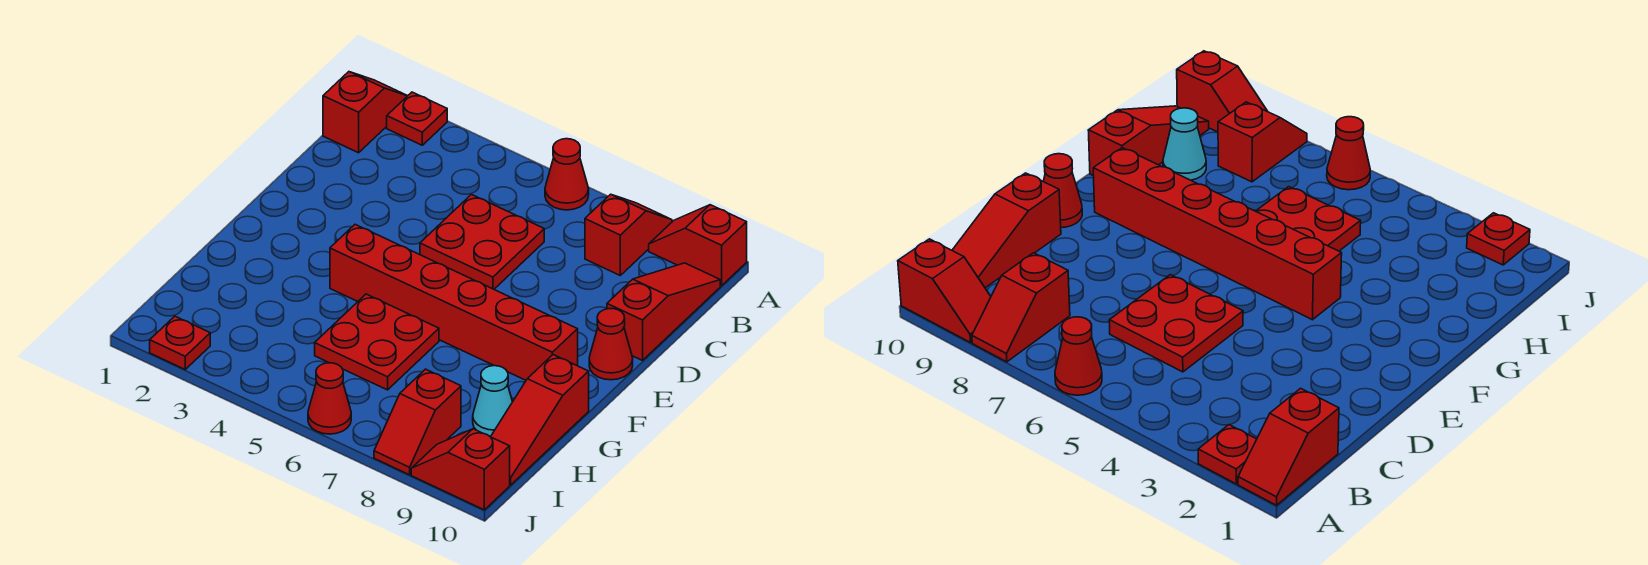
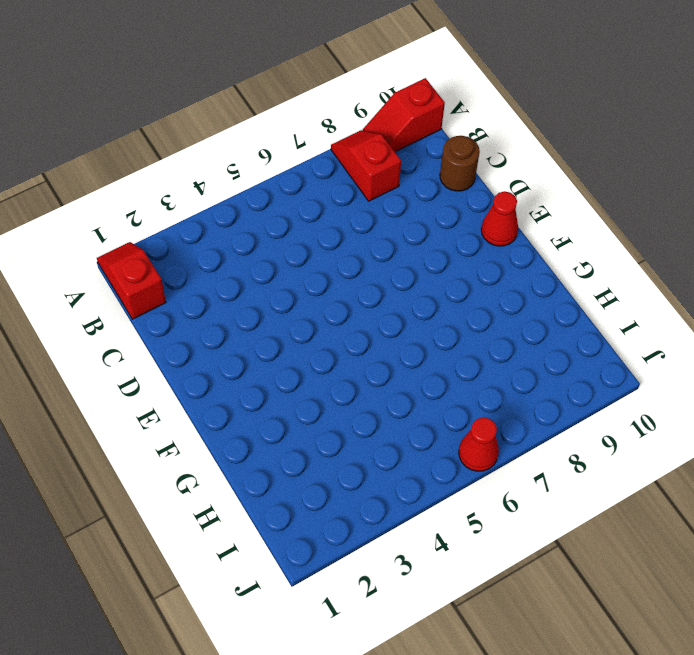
brown round brick C10 level 1 -> red slope B10:D10 level 1 top D
none -> red plate A2 level 1
none -> red cone A6 level 1
none -> red plate C5:D6 level 1

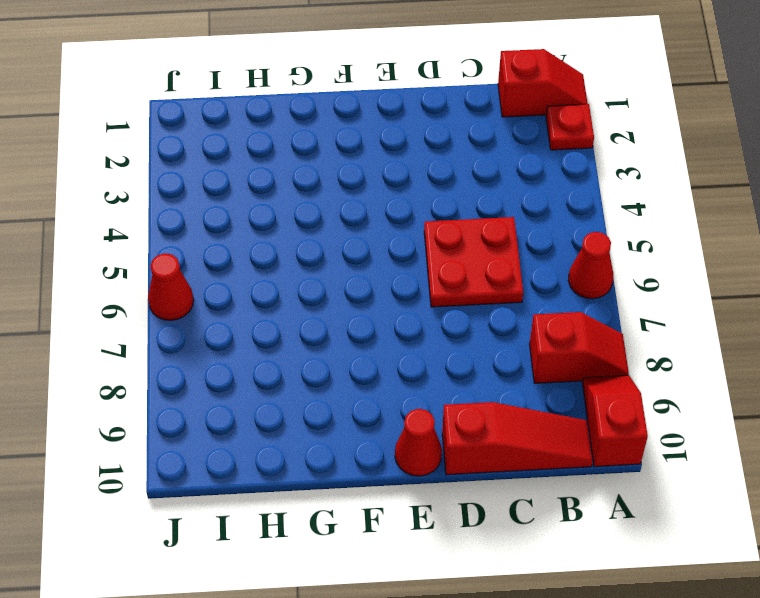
none -> red brick F4:F9 level 1
none -> red plate G5:H6 level 1
none -> red slope G10:I10 level 1 top G

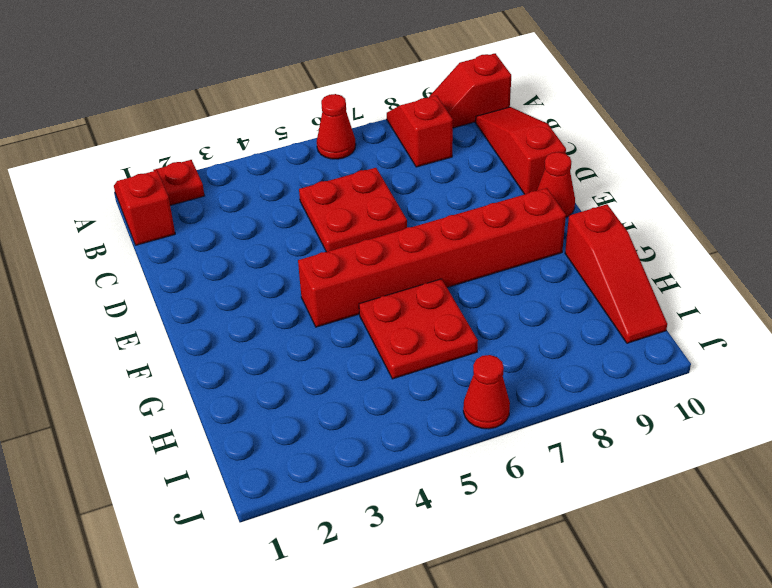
none -> cyan cone H9 level 1
none -> red slope I8:J8 level 1 top I
none -> red plate J2 level 1

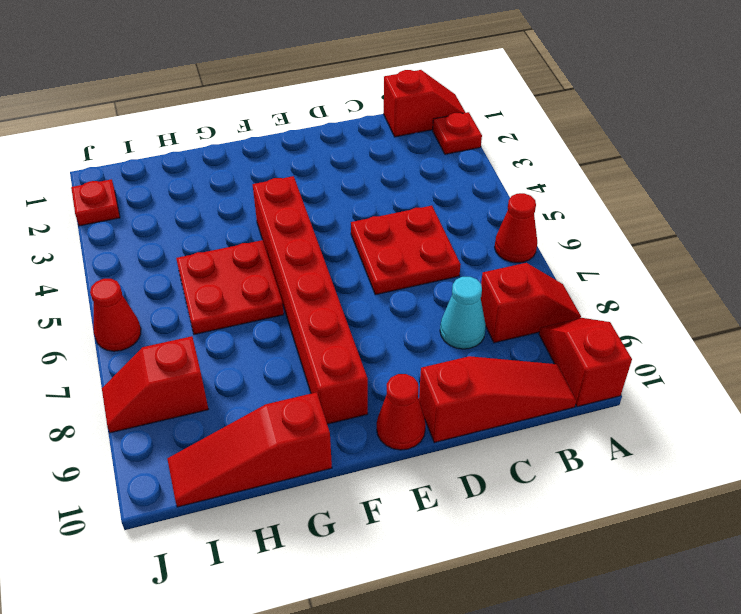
cyan cone C8 level 1 -> cyan cone H9 level 1
none -> red slope J9:J10 level 1 top 10

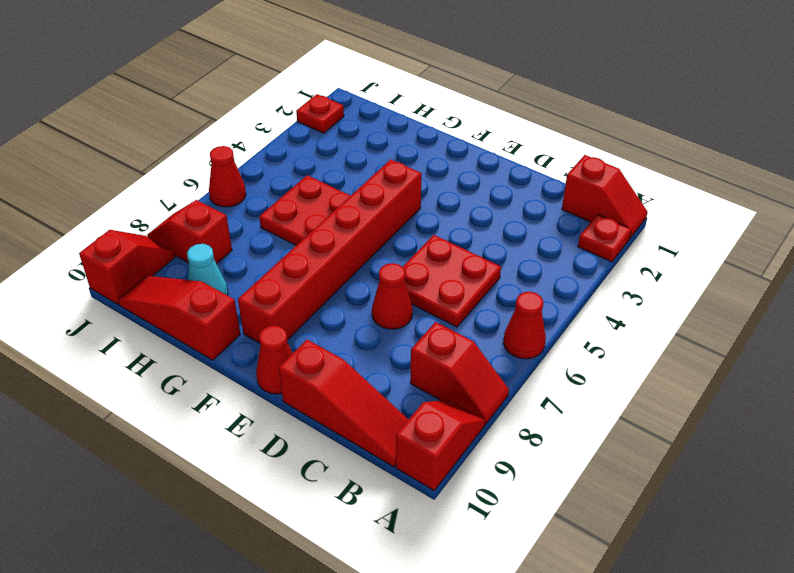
red cone D7 level 1 -> none

